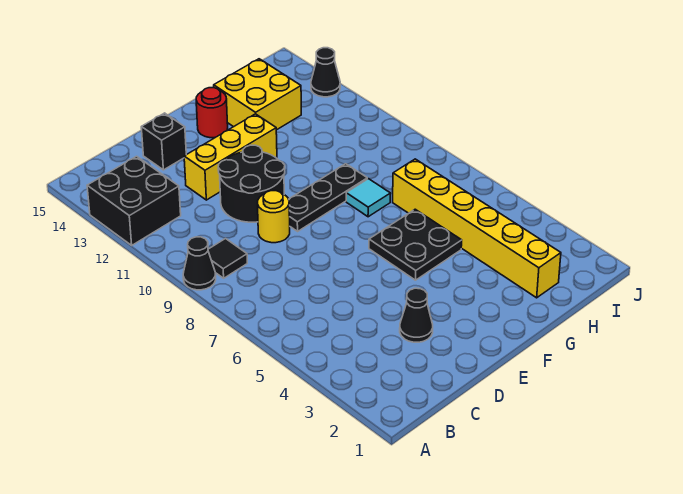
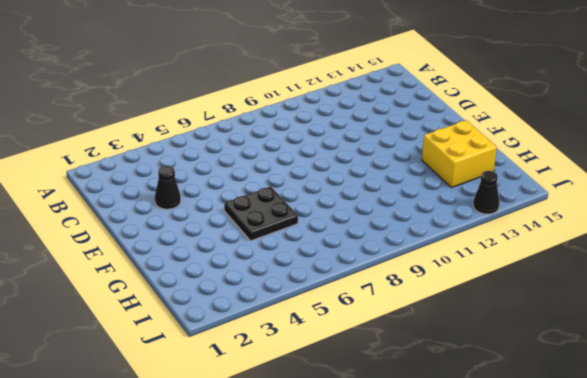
none -> black cone A9 level 1
none -> black brick A12:B13 level 1
none -> black tile B9 level 1

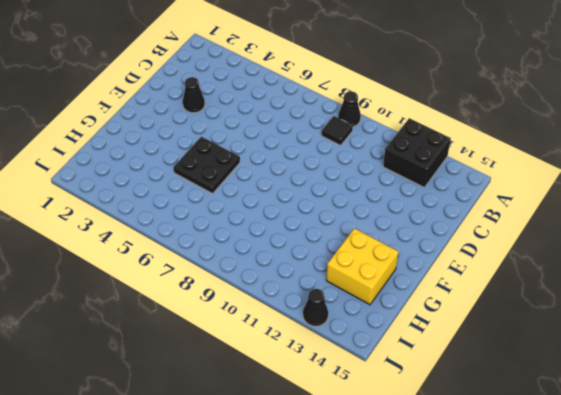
none -> yellow round brick D9 level 1
none -> black round brick D10:E11 level 1
none -> yellow brick D12:F12 level 1

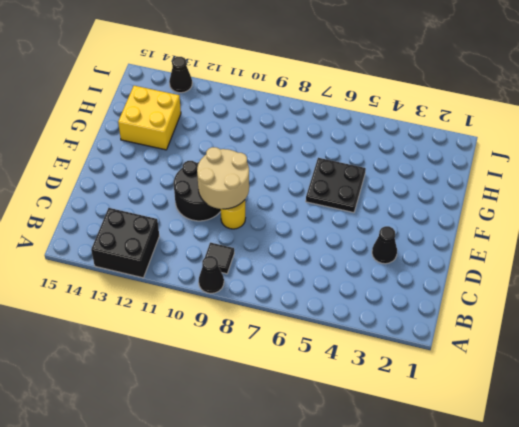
tan round brick D9:E10 level 2 -> none
none -> yellow brick D12:F12 level 1
none -> black brick D14 level 1
none -> black plate E9:G9 level 1

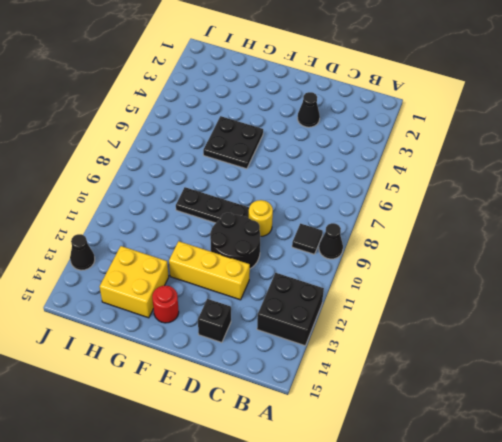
none -> cyan tile G8 level 1
none -> yellow brick H2:H7 level 1

